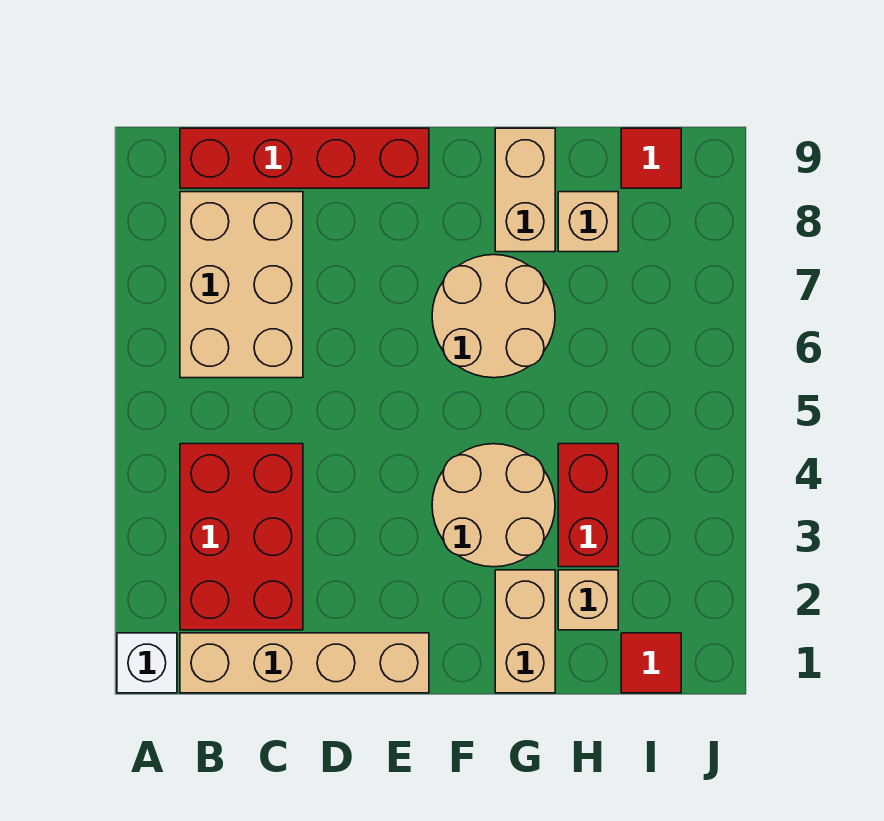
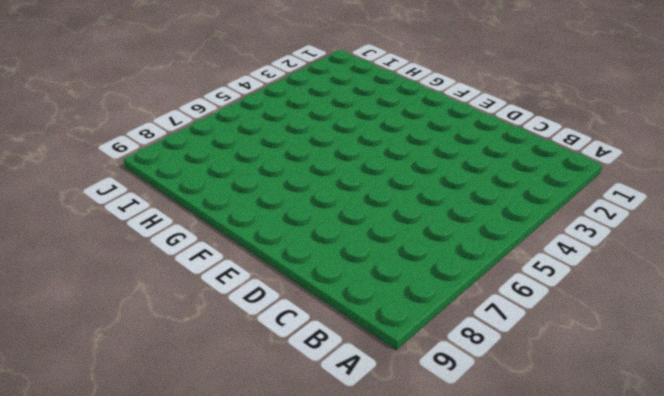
none -> white brick A1 level 1
none -> tan brick B1:E1 level 1
none -> red brick B2:C4 level 1

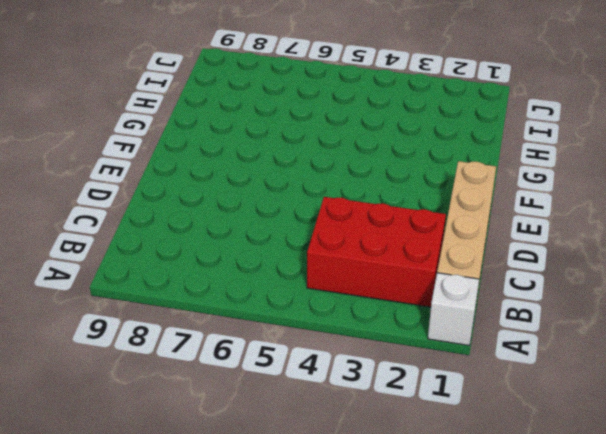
none -> tan brick B6:C8 level 1
none -> red brick B9:E9 level 1
none -> tan round brick F3:G4 level 1

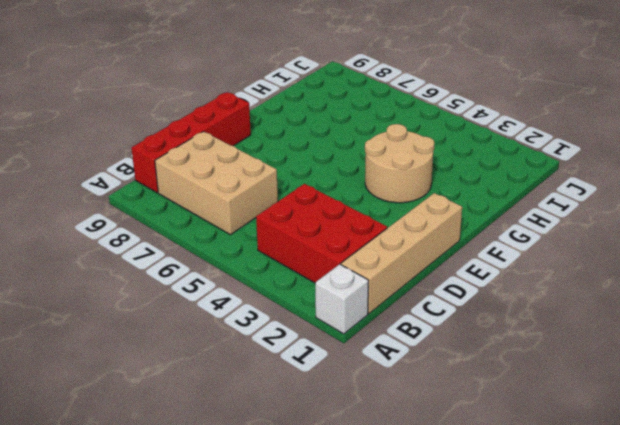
none -> tan round brick F6:G7 level 1
none -> tan brick G1:G2 level 1
none -> tan brick G8:G9 level 1

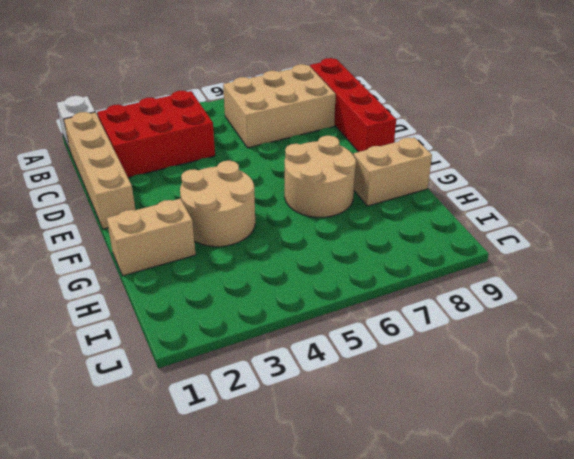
none -> tan brick H2 level 1
none -> red brick H3:H4 level 1
none -> tan brick H8 level 1

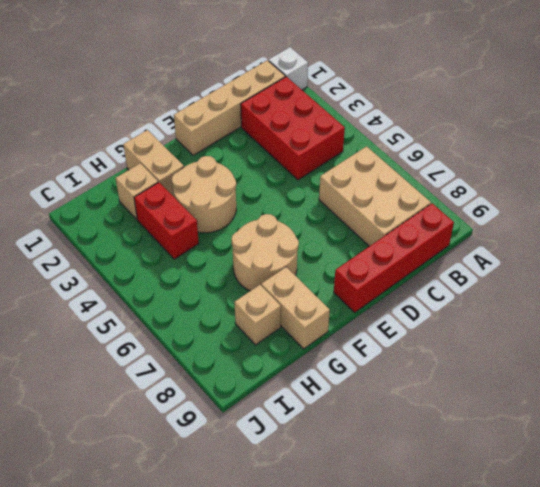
none -> red tile I1 level 1
none -> red tile I9 level 1

